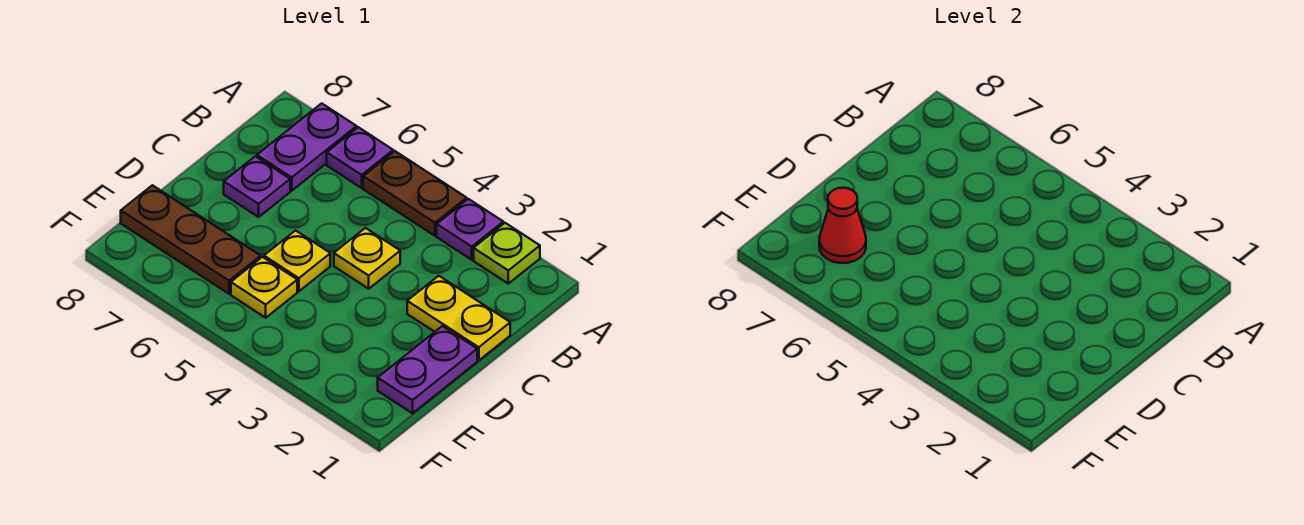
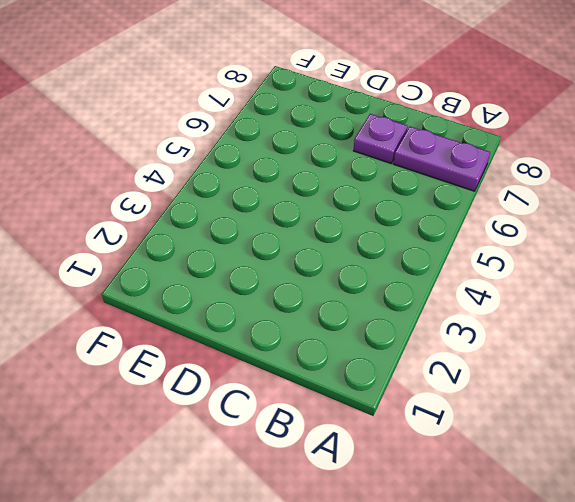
none -> lime plate A2 level 1
none -> purple plate A3 level 1
none -> brown plate A4:A5 level 1

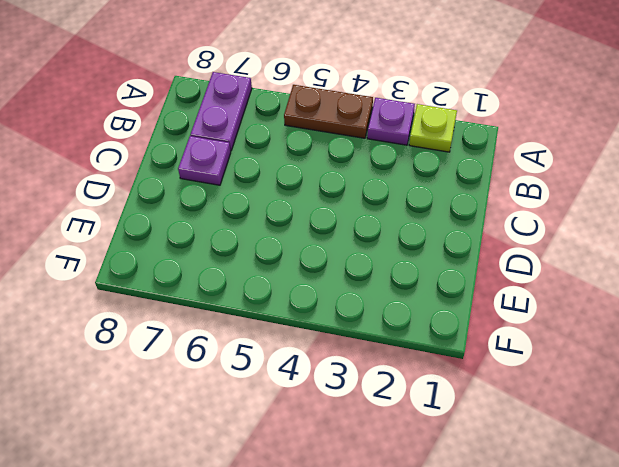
none -> purple plate A6 level 1
none -> yellow plate C1:C2 level 1
none -> yellow plate C4 level 1

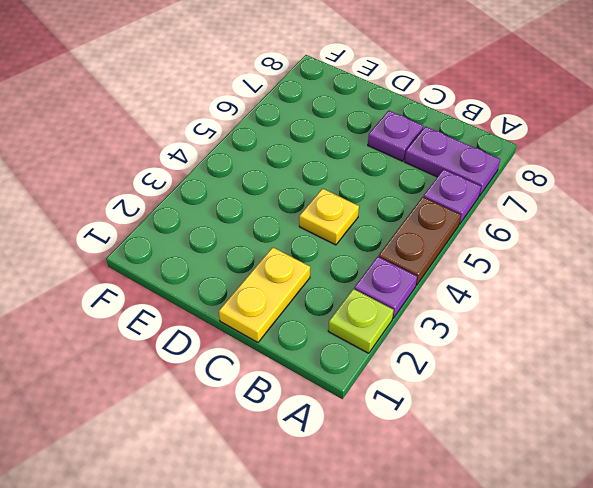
none -> purple plate D1:E1 level 1
none -> yellow plate D5 level 1
none -> yellow plate E5 level 1

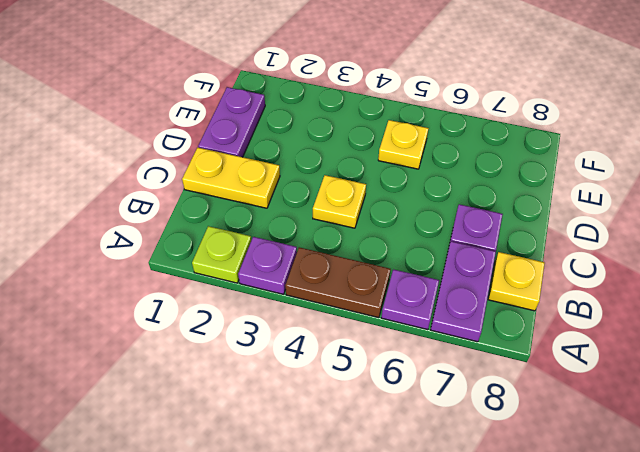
yellow plate B8 level 1 -> yellow plate D5 level 1
none -> brown plate E6:E8 level 1
none -> red cone E7 level 2

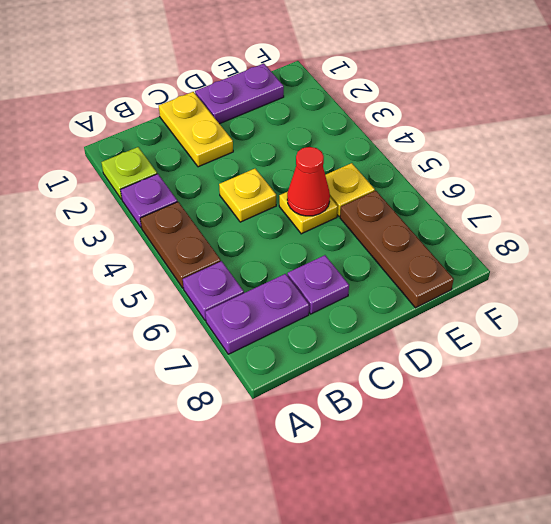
red cone D5 level 2 -> red cone E7 level 2

